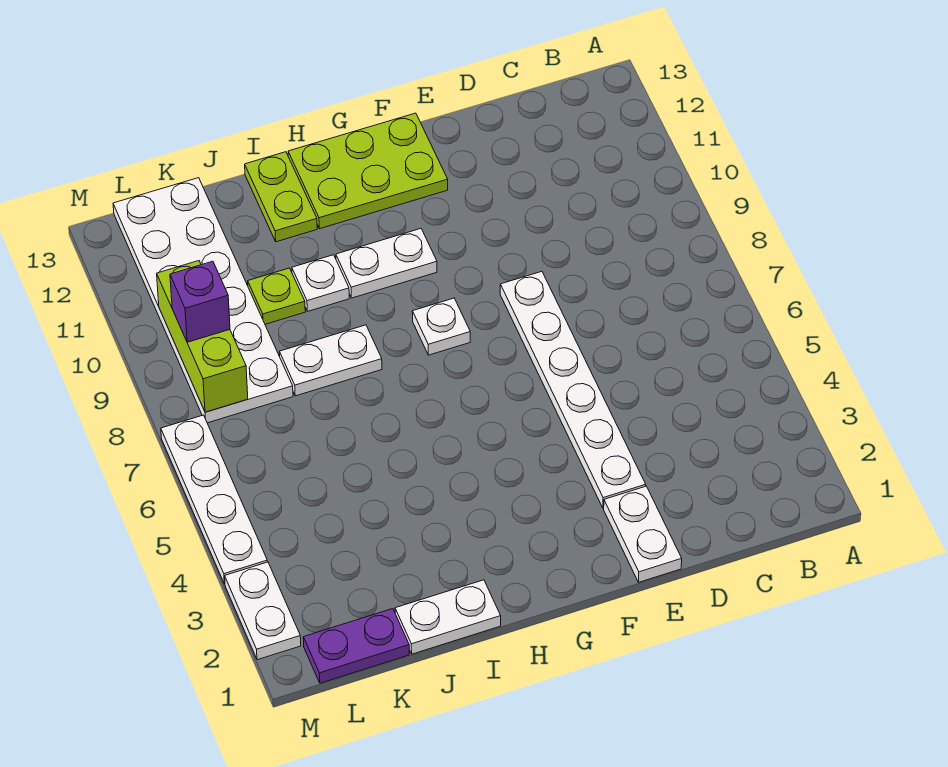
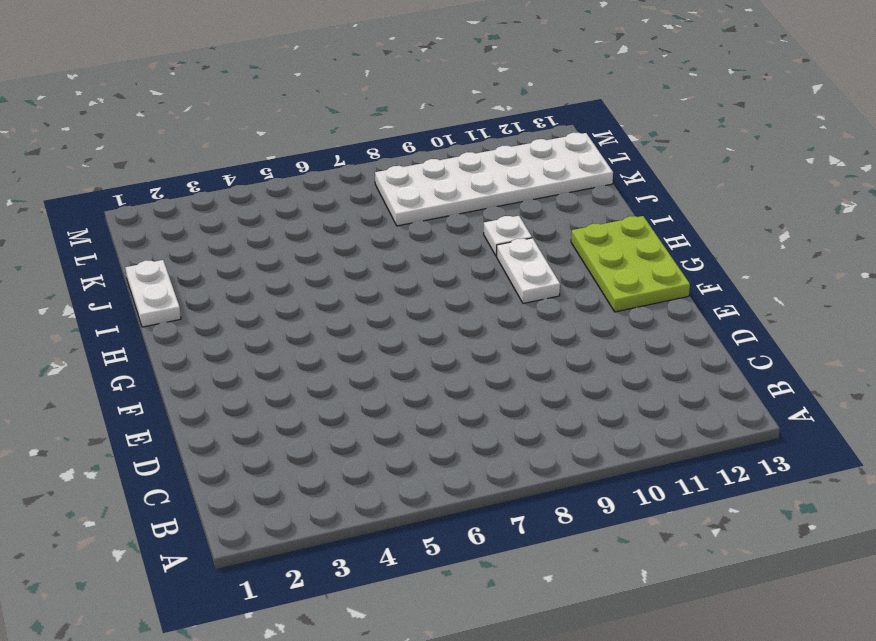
none -> white plate E1:E2 level 1
none -> white plate E3:E8 level 1
none -> white plate G8 level 1

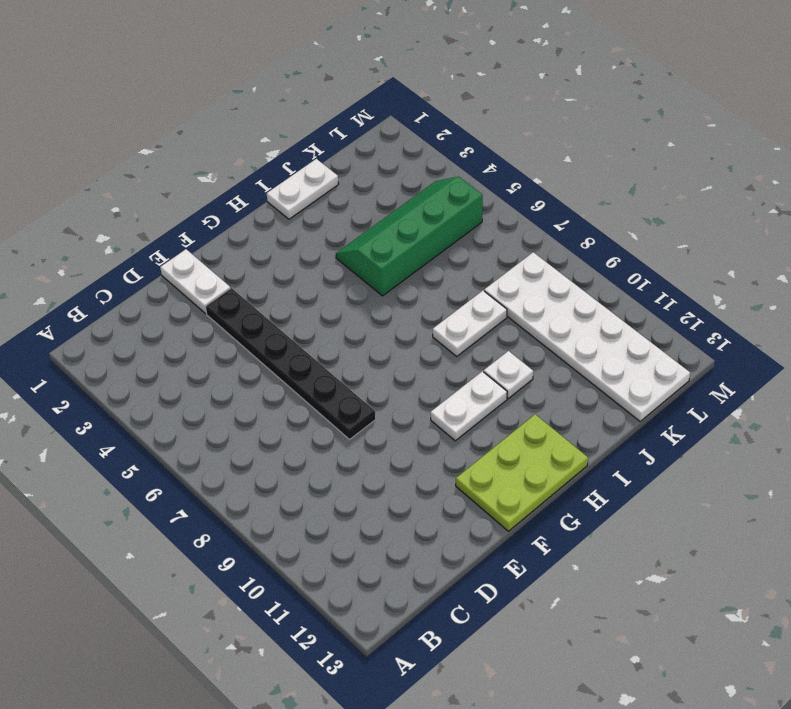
black plate E3:E8 level 1 -> white plate E3:E8 level 1
green slope I4:L5 level 1 top 5 -> none
none -> white plate G8 level 1
none -> lime plate I12:I13 level 1
none -> lime plate J10 level 1

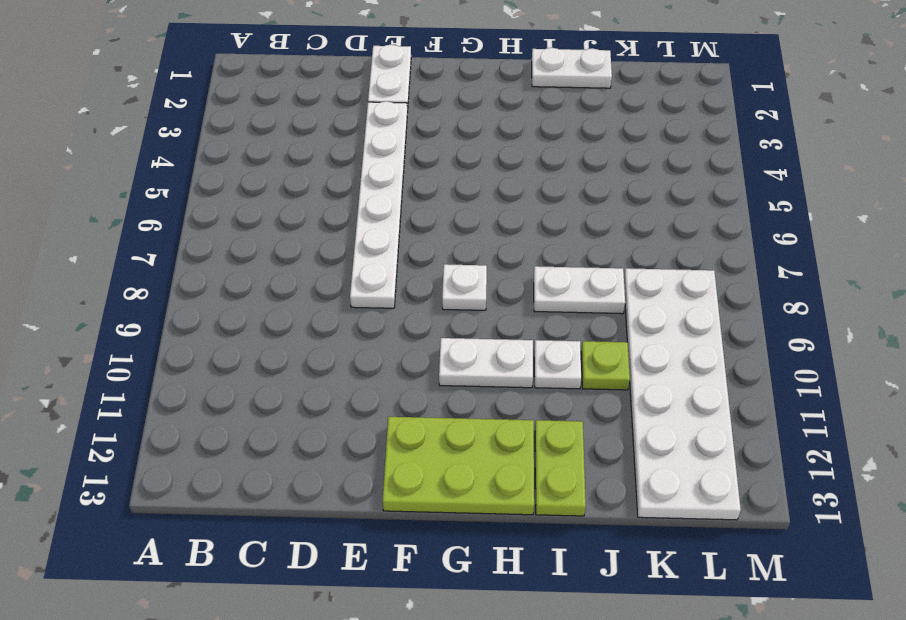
none -> purple plate K1:L1 level 1
none -> white plate M2:M3 level 1
none -> white plate M4:M7 level 1

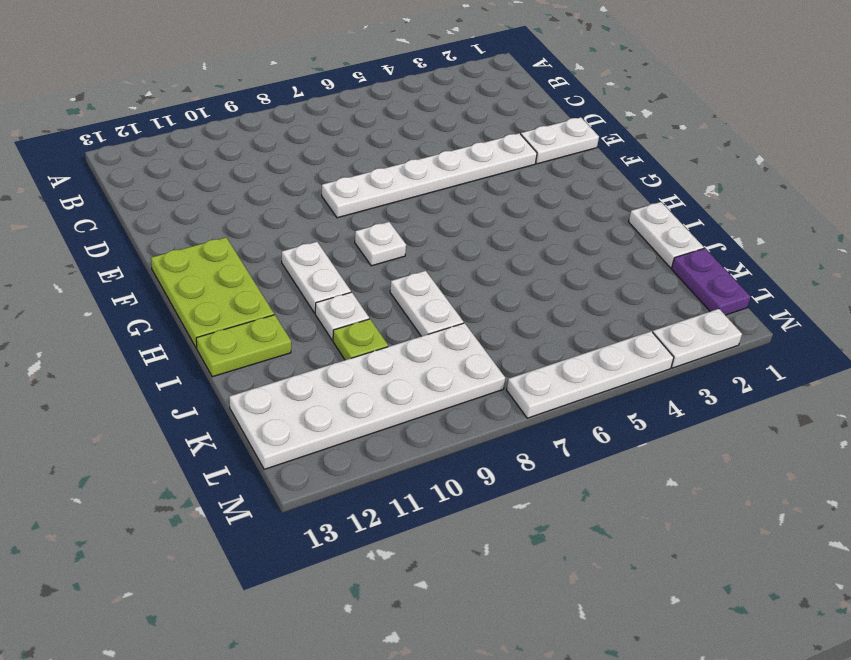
none -> lime brick L8:L10 level 2
none -> purple brick L9 level 3

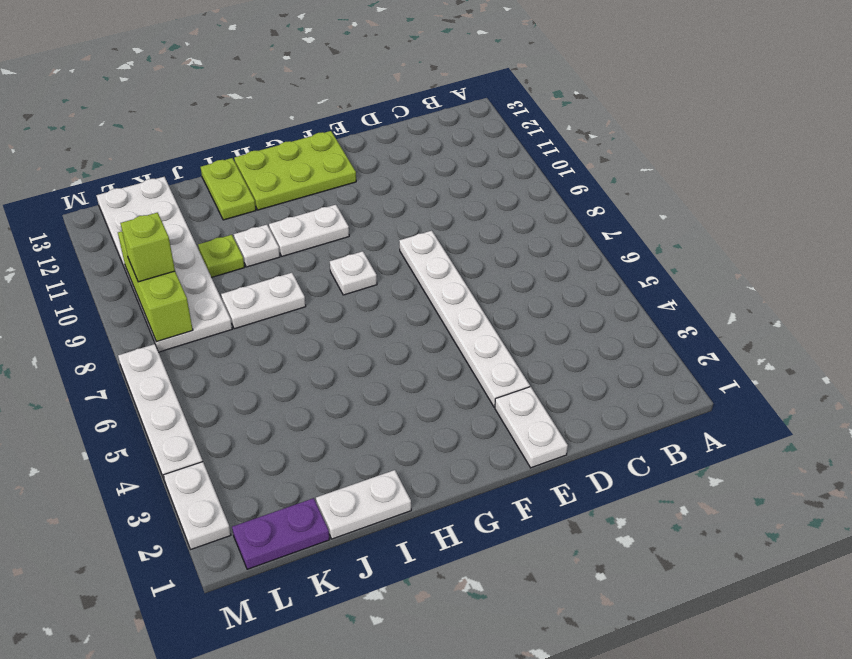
lime brick L9 level 3 -> purple brick L9 level 3

